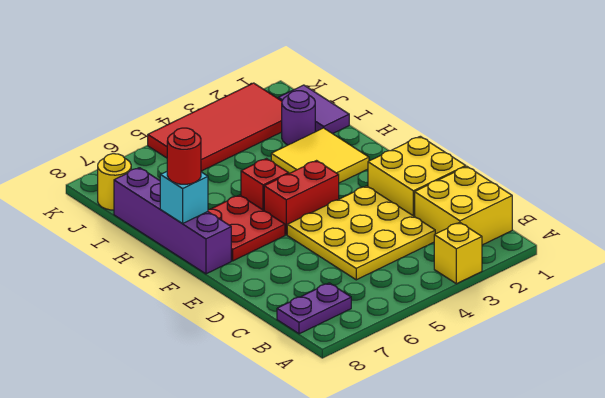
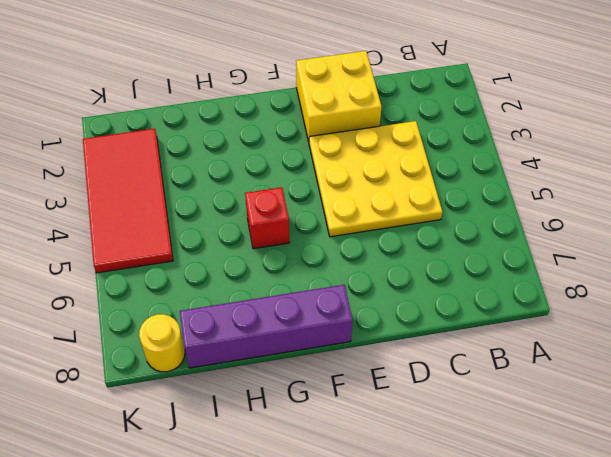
none -> yellow brick A3 level 1
none -> yellow brick B1:C2 level 1
none -> purple plate B7:B8 level 1

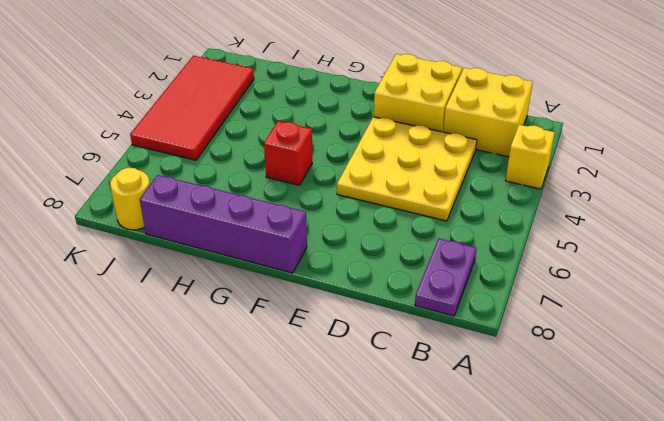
none -> red brick F4:F5 level 1
none -> red plate F6:G7 level 1
none -> yellow tile G2:H3 level 1

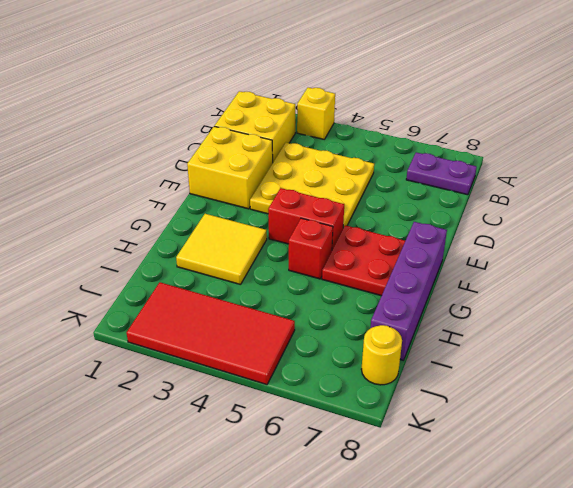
none -> purple tile I1:J1 level 1
none -> purple round brick I2 level 1
none -> cyan brick G8 level 2

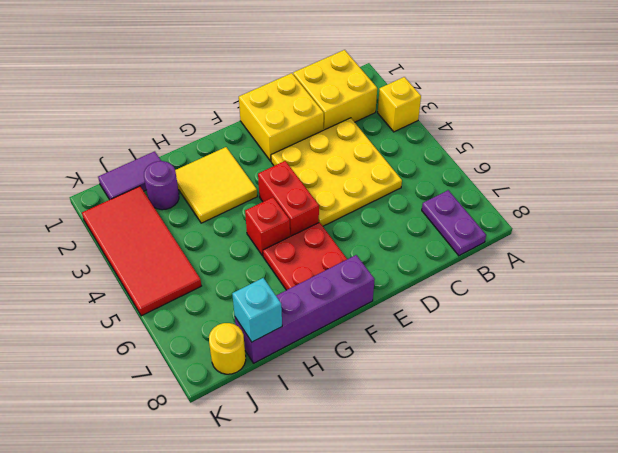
cyan brick I8 level 2 -> cyan brick G8 level 2
none -> red round brick G8 level 3

